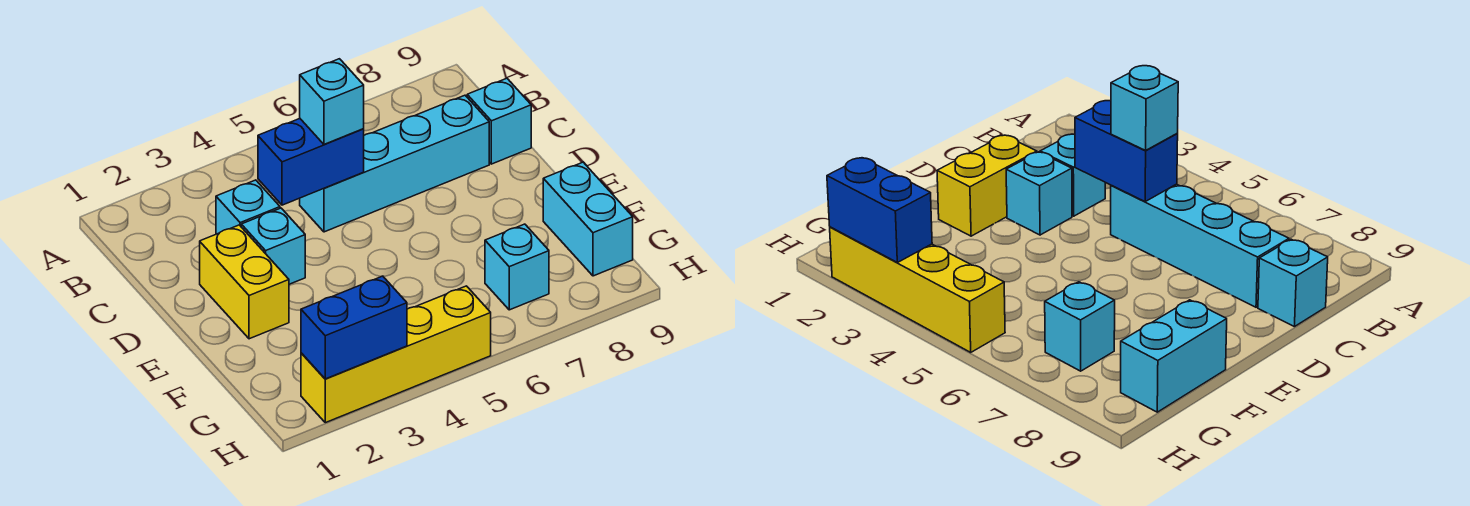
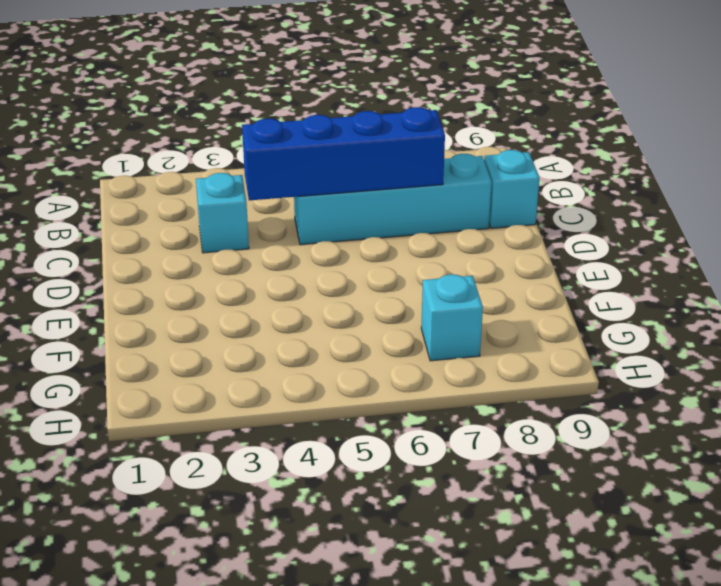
blue brick C4:C7 level 2 -> blue brick C4:C5 level 2
none -> yellow brick D2:E2 level 1
none -> cyan brick D3 level 1

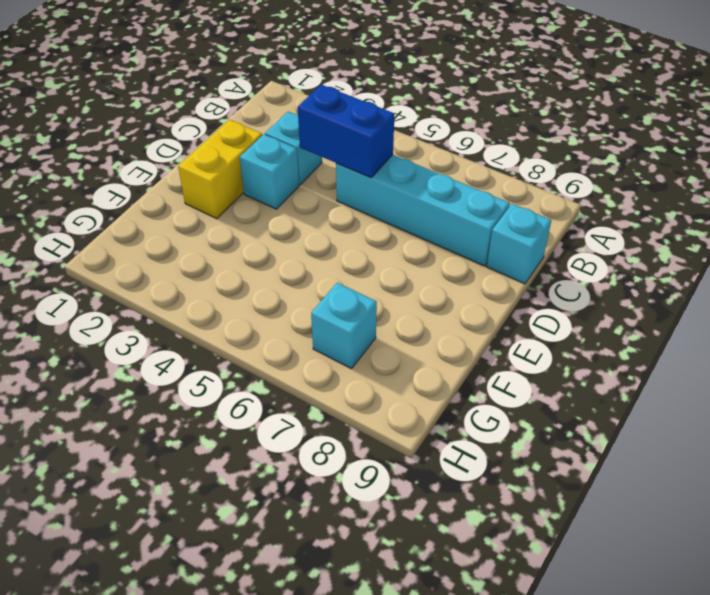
none -> cyan brick F9:G9 level 1
none -> yellow brick H2:H5 level 1

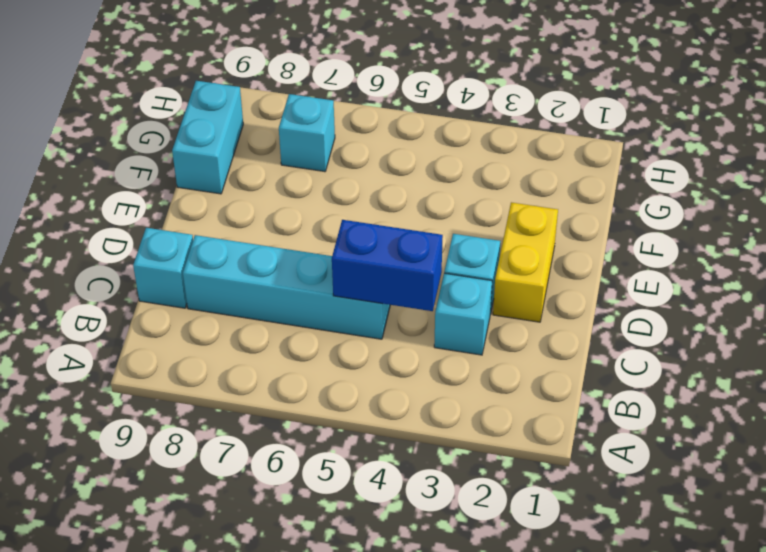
none -> yellow brick H2:H5 level 1
none -> blue brick H2:H3 level 2

